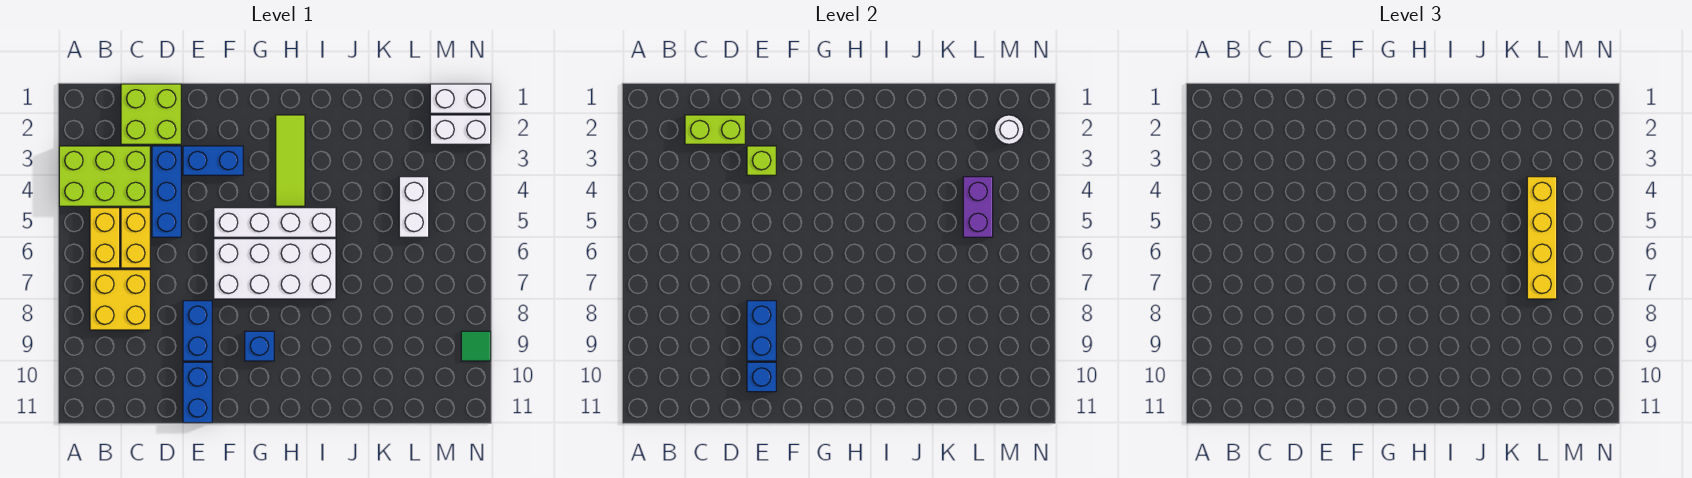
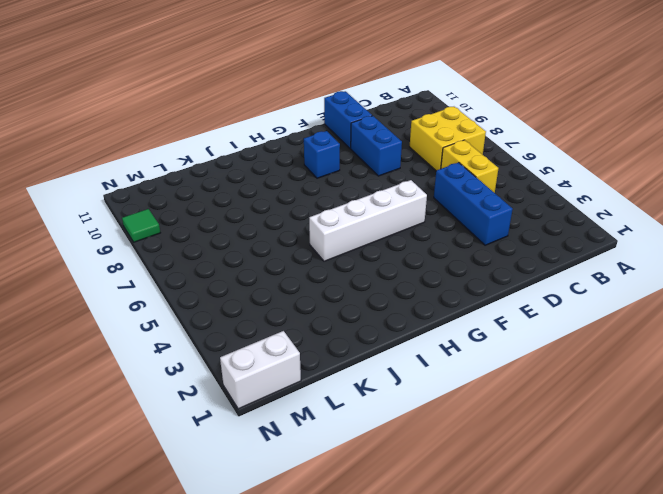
none -> lime brick A3:C4 level 1
none -> yellow brick B5:B6 level 1
none -> lime brick C1:D2 level 1

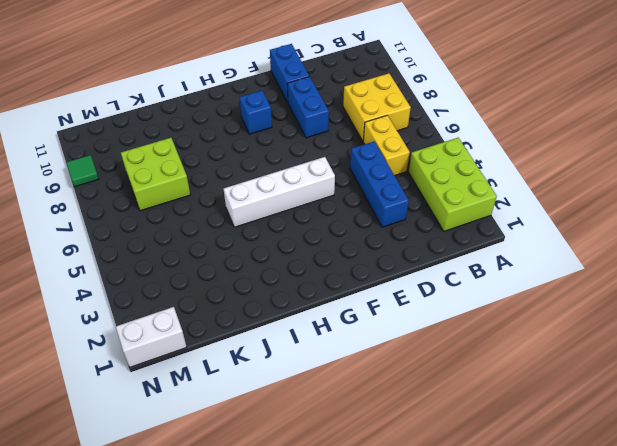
lime brick A2:B4 level 1 -> lime brick A3:C4 level 1
lime brick K7:L8 level 1 -> lime brick C1:D2 level 1
none -> yellow brick B5:B6 level 1
none -> blue brick E3:F3 level 1
none -> white brick F6:I7 level 1

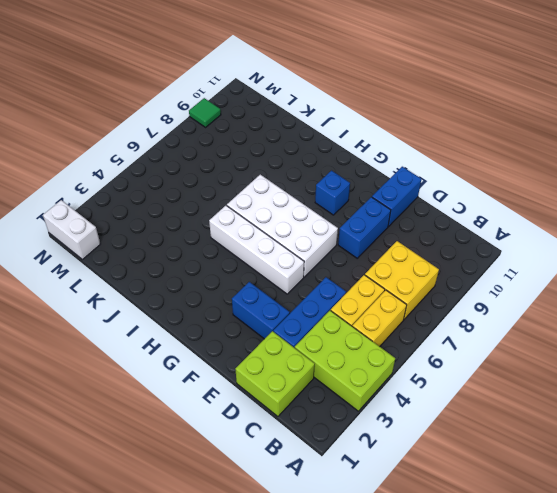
none -> lime tile H2:H4 level 1
none -> white brick L4:L5 level 1
none -> white brick M2:N2 level 1

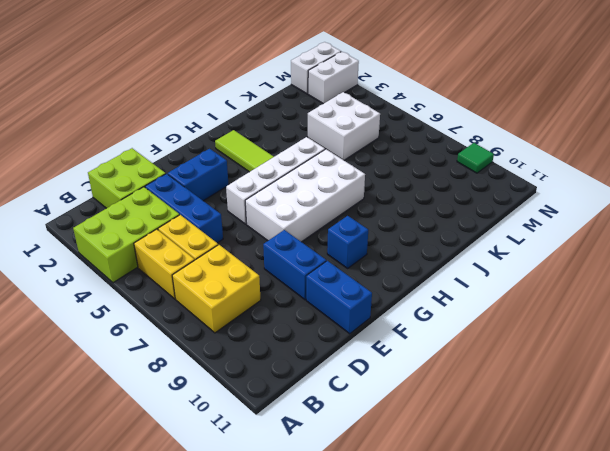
white brick K4:L5 level 1 -> white brick L4:L5 level 1
none -> lime brick C2:D2 level 2
none -> lime brick E3 level 2
none -> blue brick E8:E9 level 2

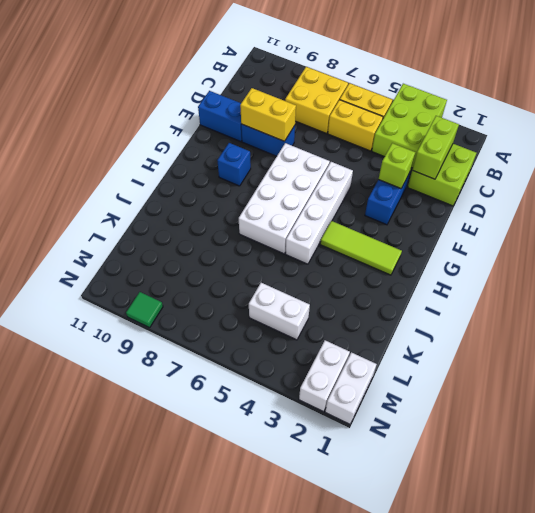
yellow brick E8:E9 level 2 -> blue brick E8:E9 level 2
none -> blue brick D3:D5 level 1
none -> blue brick E10 level 2
none -> purple brick L4:L5 level 2

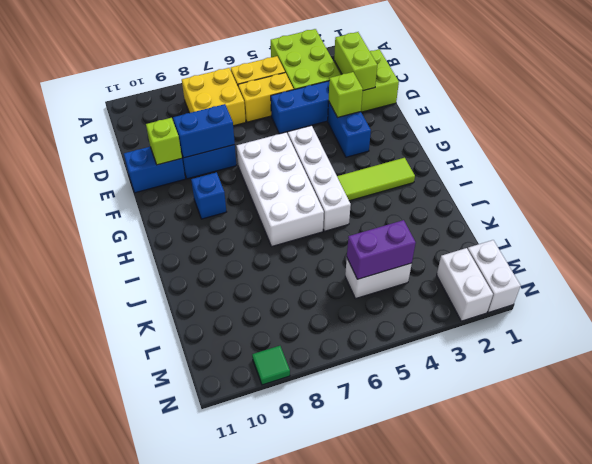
lime brick E10 level 2 -> blue brick E10 level 2
none -> white round brick M2 level 2
none -> yellow brick L4:L7 level 3

